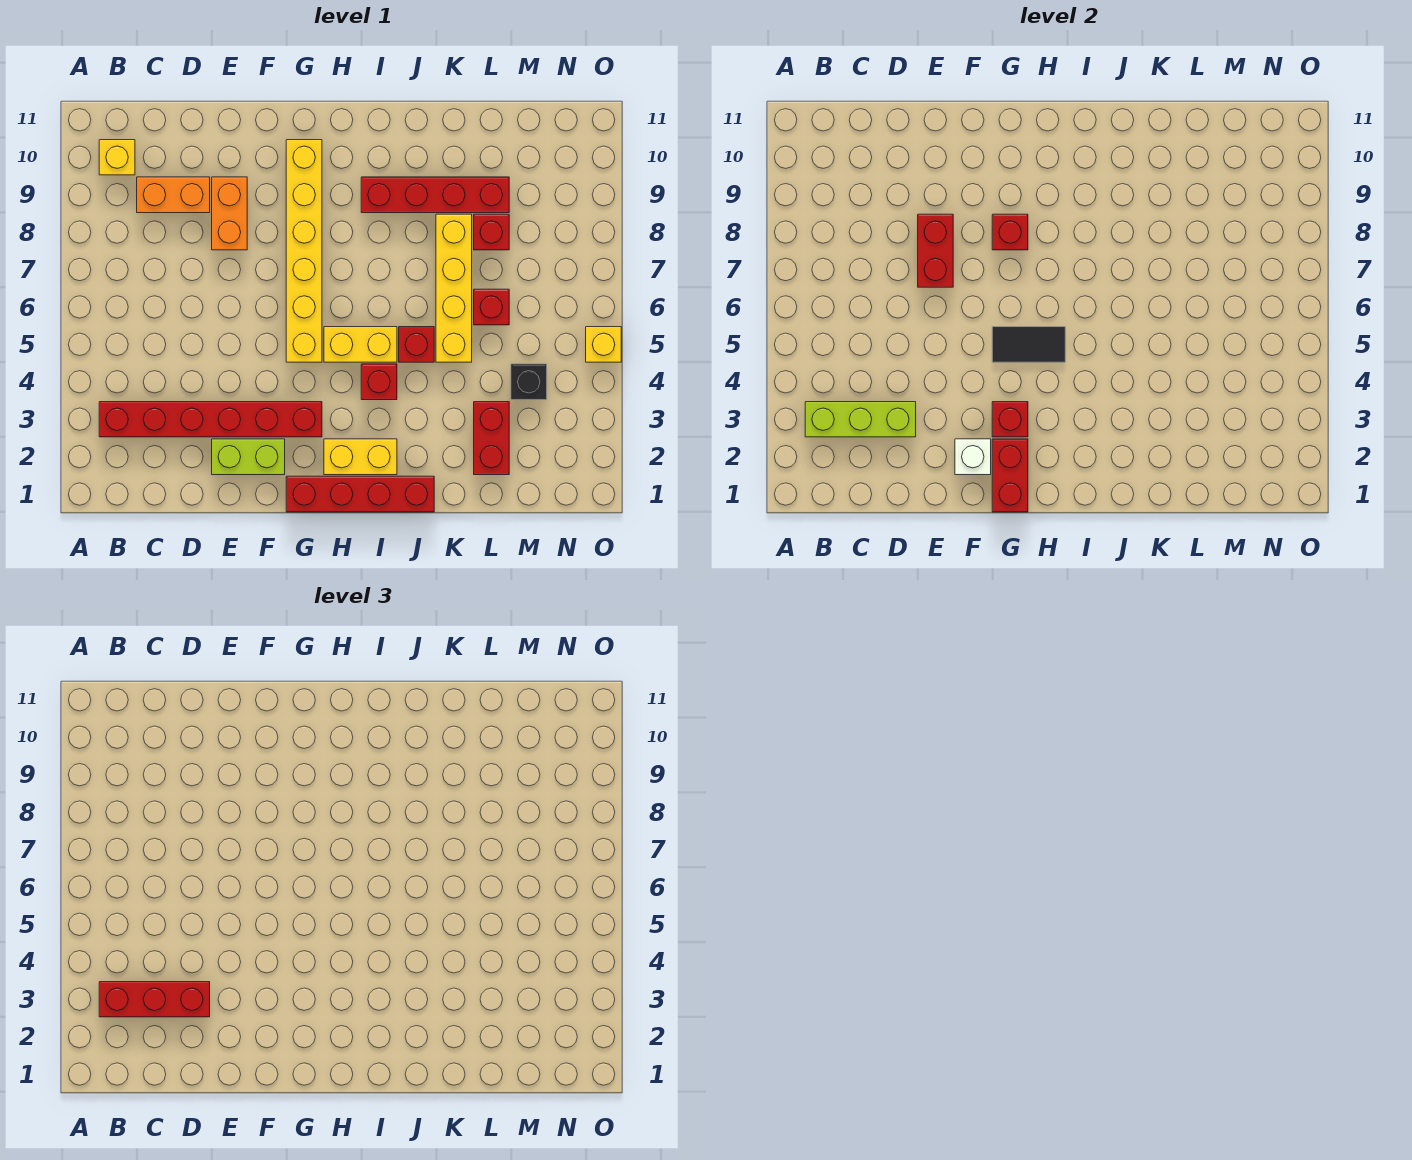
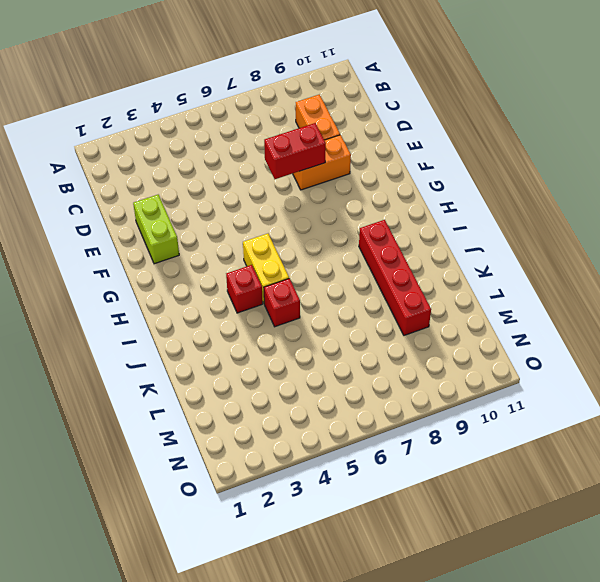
none -> red brick B3:G3 level 1
none -> yellow brick B10 level 1
none -> red brick G1:J1 level 1

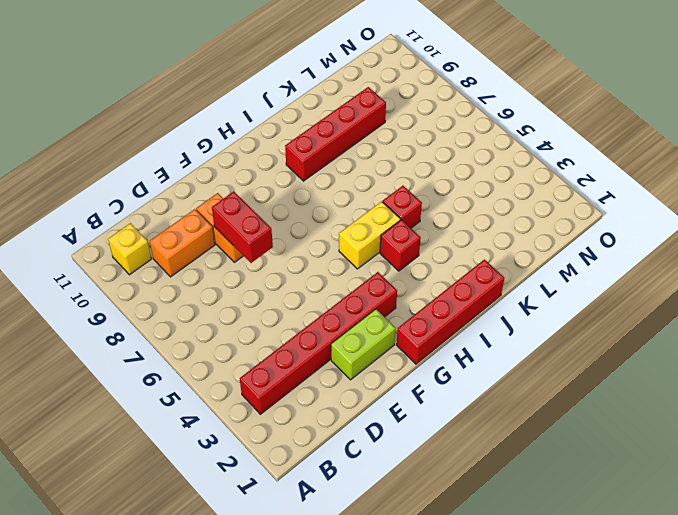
none -> yellow brick G5:G10 level 1
none -> yellow brick H2:I2 level 1
none -> yellow brick K5:K8 level 1

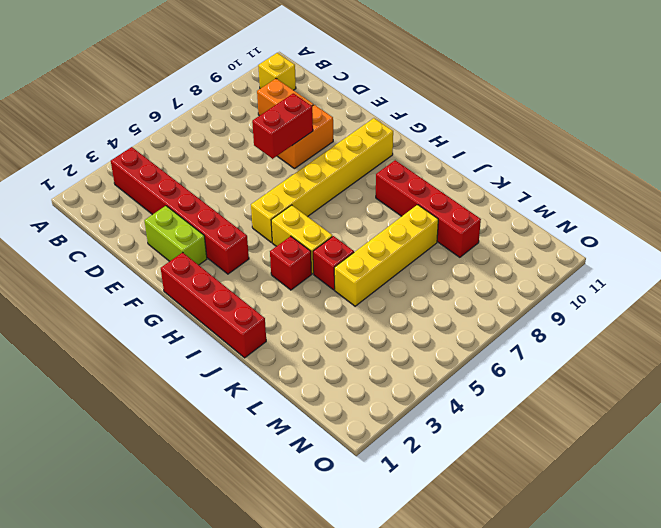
none -> yellow brick H2:I2 level 1
none -> red brick L2:L3 level 1
none -> red brick L6 level 1

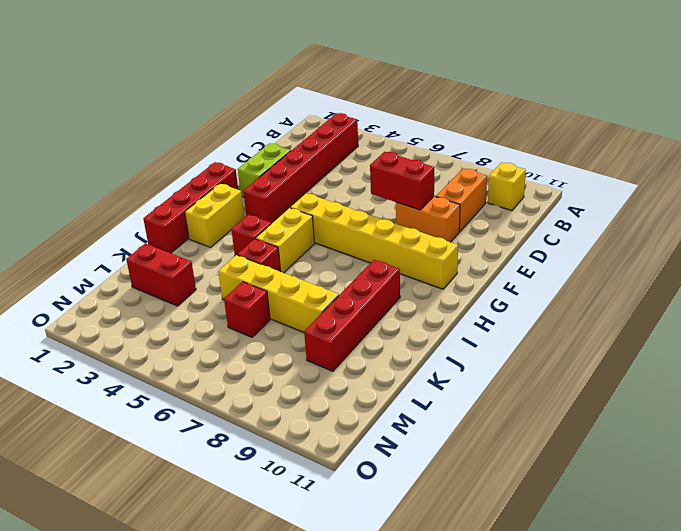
none -> red brick L8 level 1
none -> black brick M4 level 1
none -> yellow brick O5 level 1

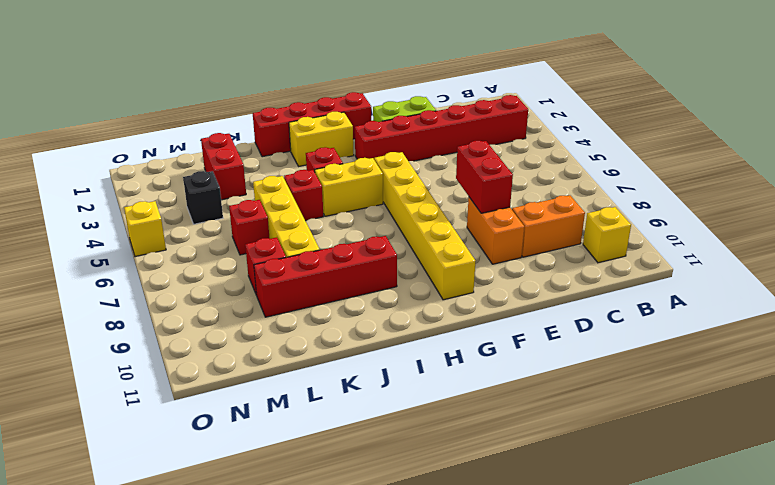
none -> lime brick B3:D3 level 2
none -> white brick F2 level 2
none -> red brick G1:G2 level 2

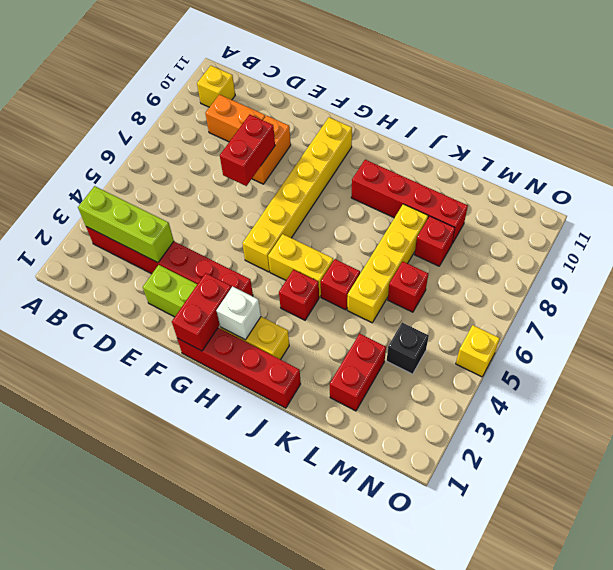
white brick H2 level 2 -> white brick F2 level 2
none -> red brick G3 level 2
none -> black tile G5:H5 level 2
none -> red brick G8 level 2

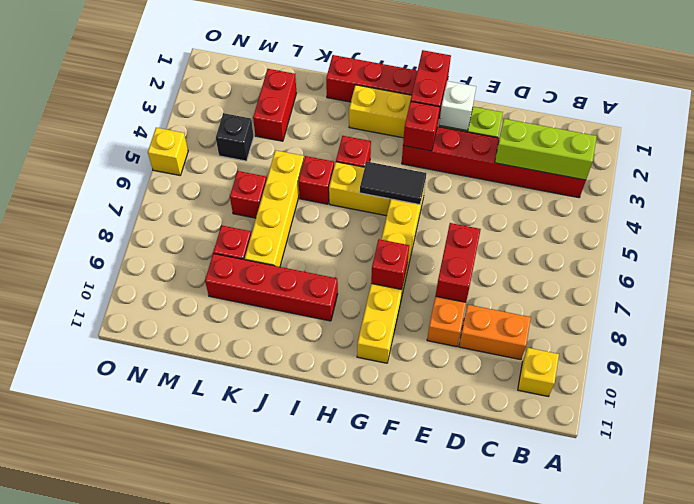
none -> red brick B3:D3 level 3

